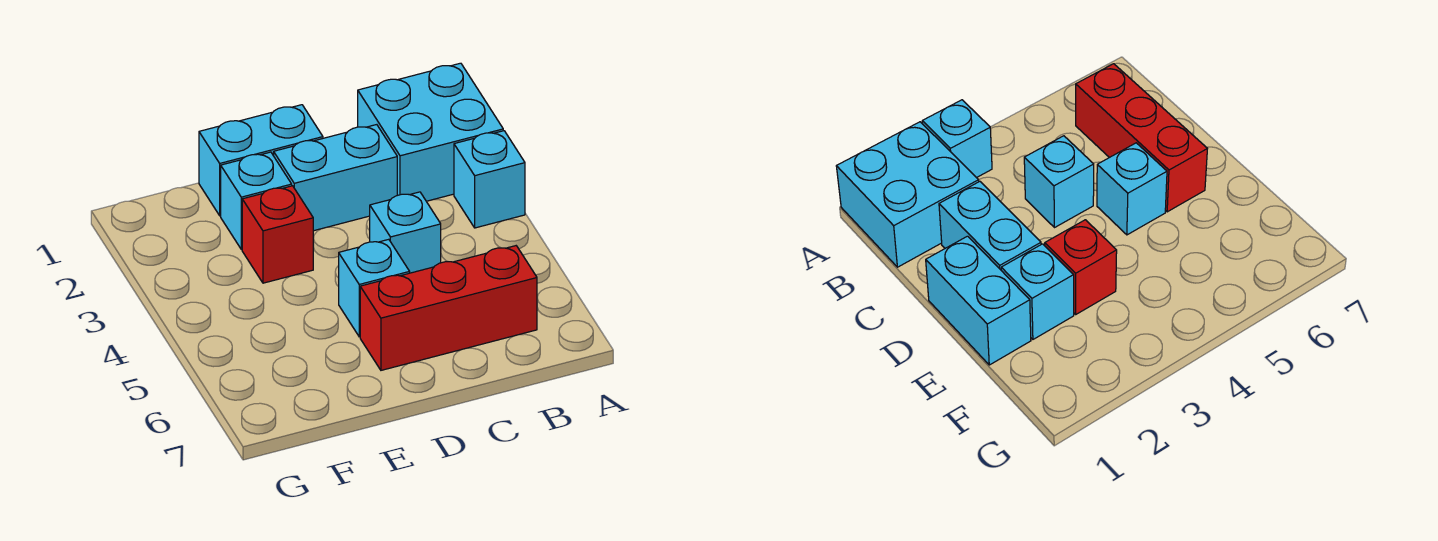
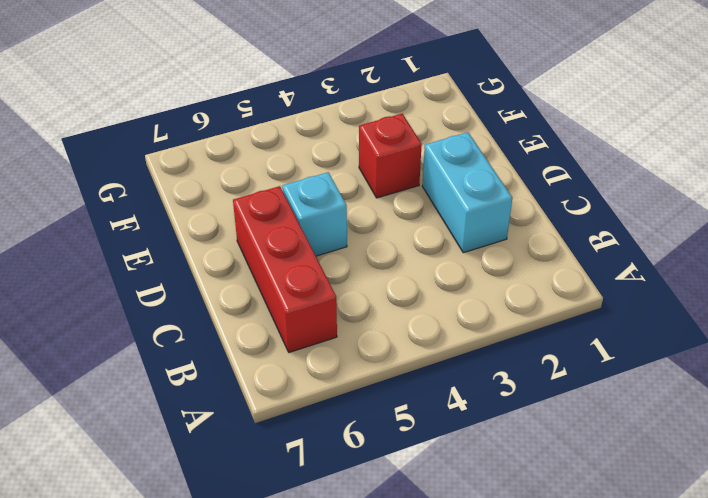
none -> cyan brick A1:B2 level 1
none -> cyan brick A3 level 1

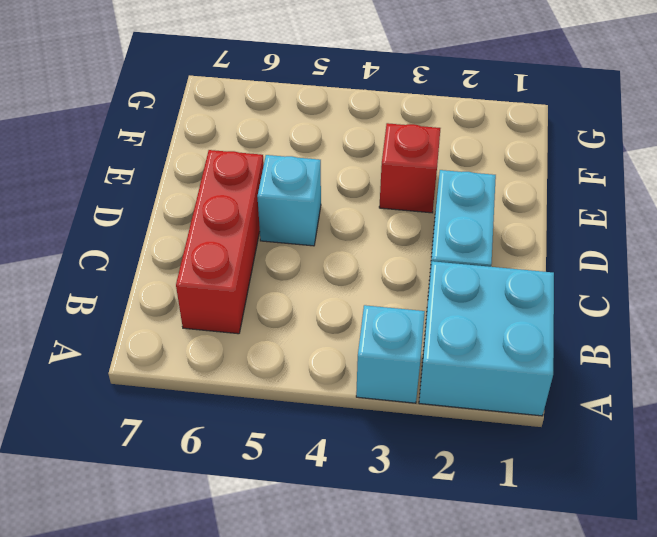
none -> cyan brick C4 level 1
none -> cyan brick D1:E1 level 1

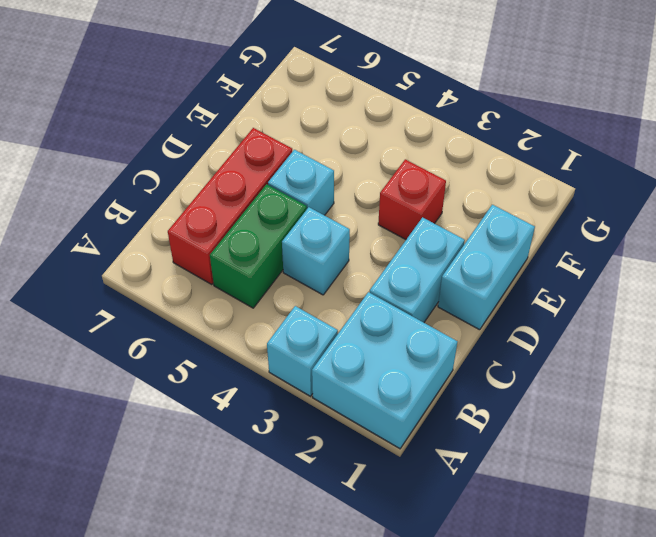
green brick B5:C5 level 1 -> none
none -> cyan brick E2 level 1

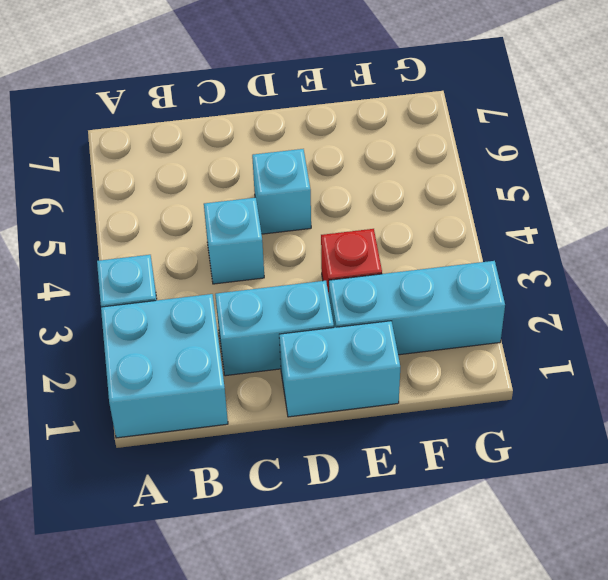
cyan brick E2:G2 level 1 -> cyan brick E2 level 1
none -> red brick B6:D6 level 1

